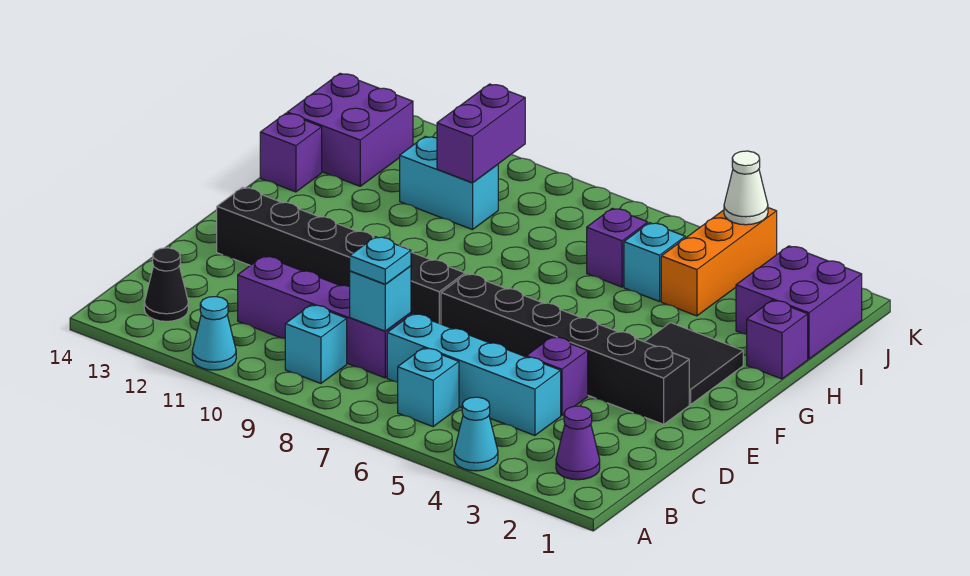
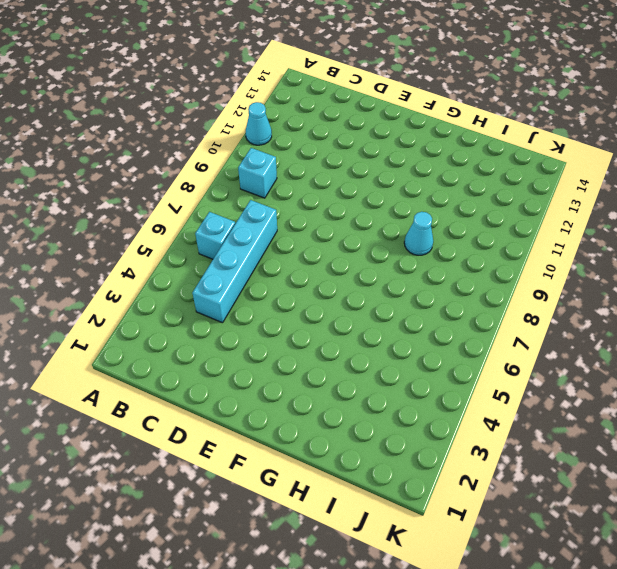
cyan cone H9 level 1 -> cyan cone A4 level 1
none -> purple cone B2 level 1
none -> black cone B13 level 1
none -> purple brick C8:C11 level 1

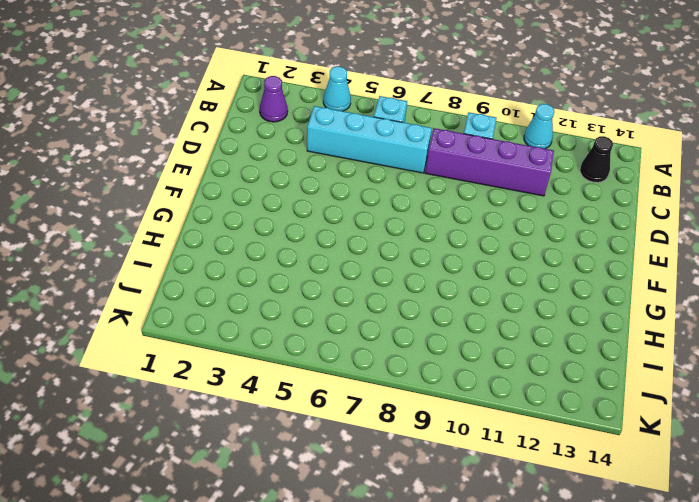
none -> purple brick D4 level 1
none -> black brick E2:E7 level 1
none -> black brick E8:E13 level 1

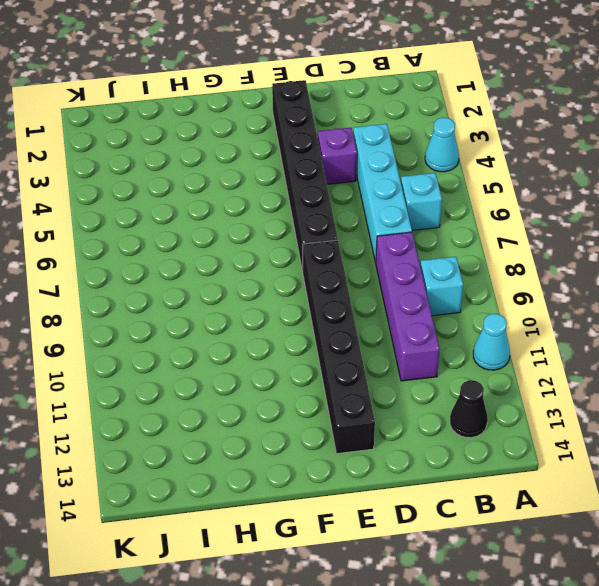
none -> purple cone B2 level 1
none -> black tile F2:G3 level 1
none -> purple brick H1 level 1

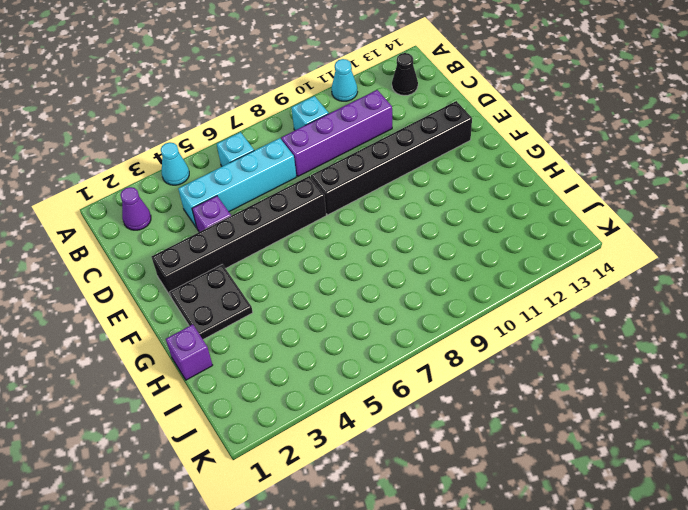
black plate F2:G3 level 1 -> black tile F2:G3 level 1
none -> purple brick H14 level 1
none -> purple brick I1:J2 level 1
none -> orange brick I4:K4 level 1

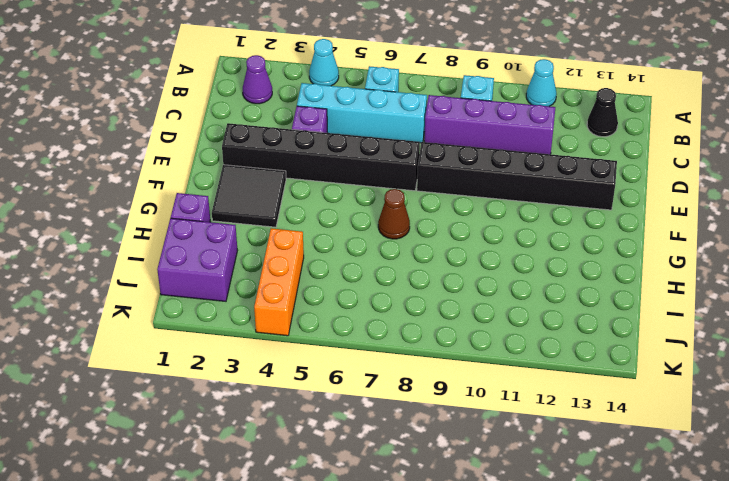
brown cone G7 level 1 -> none
none -> purple brick H14 level 1
none -> cyan brick I5 level 1
none -> purple brick I6 level 1

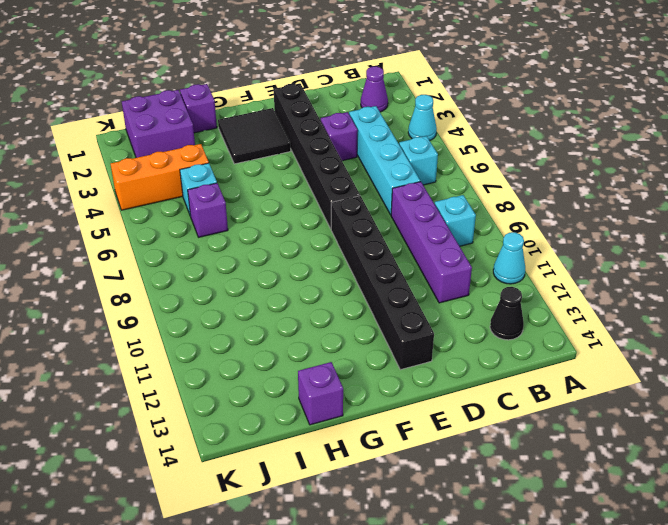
none -> cyan brick I10:I11 level 1
none -> purple brick I13:J14 level 1
none -> cyan brick C8 level 2

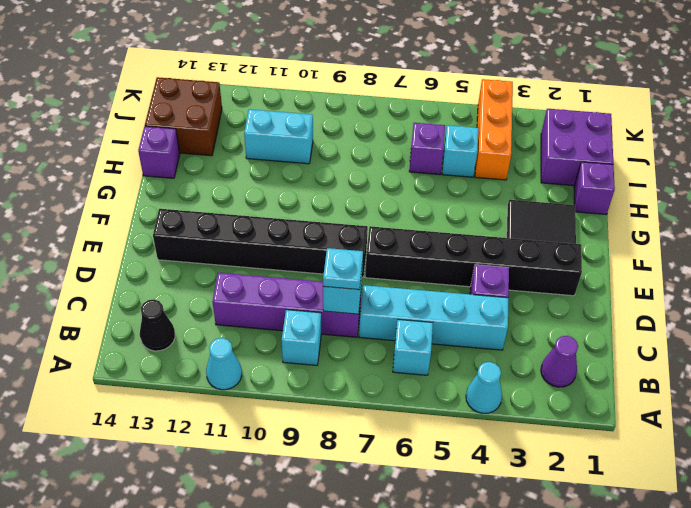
brown brick I13:J14 level 1 -> purple brick I13:J14 level 1
none -> purple brick I10:J10 level 2
none -> white cone K4 level 2

